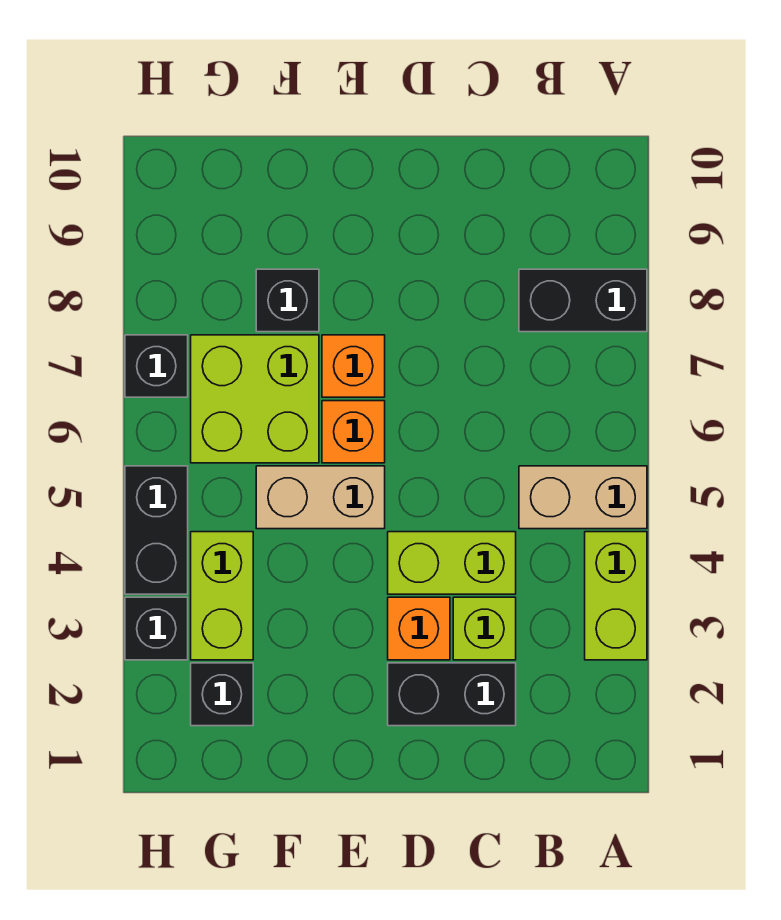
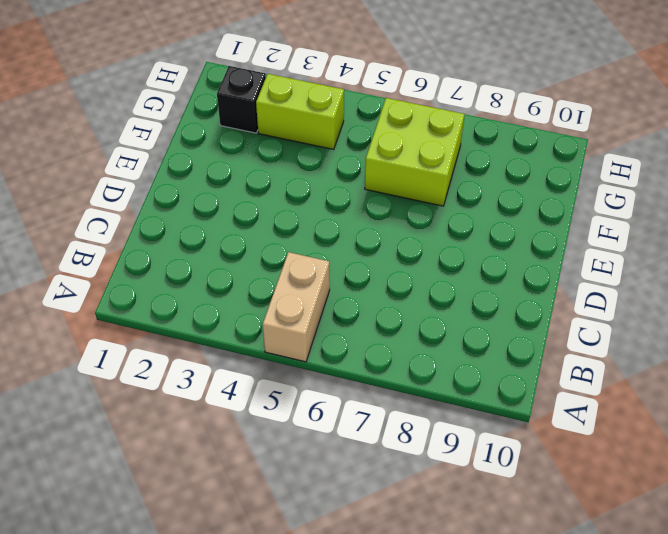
none -> lime brick A3:A4 level 1
none -> black brick A8:B8 level 1
none -> black brick C2:D2 level 1

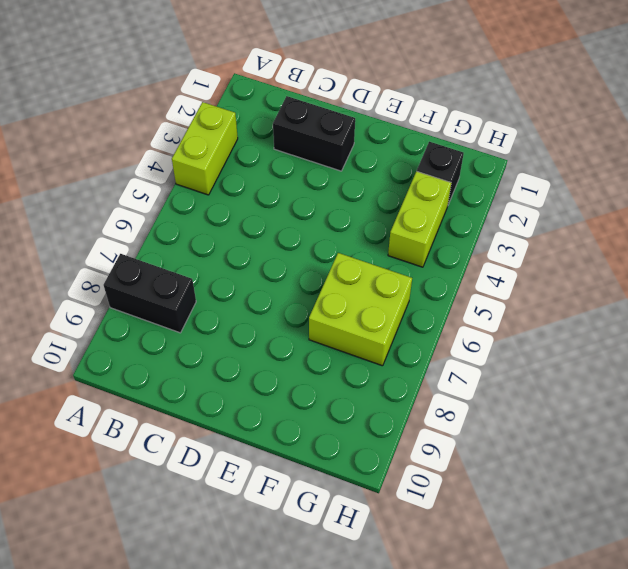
none -> tan brick A5:B5 level 1
none -> lime brick C3 level 1
none -> lime brick C4:D4 level 1

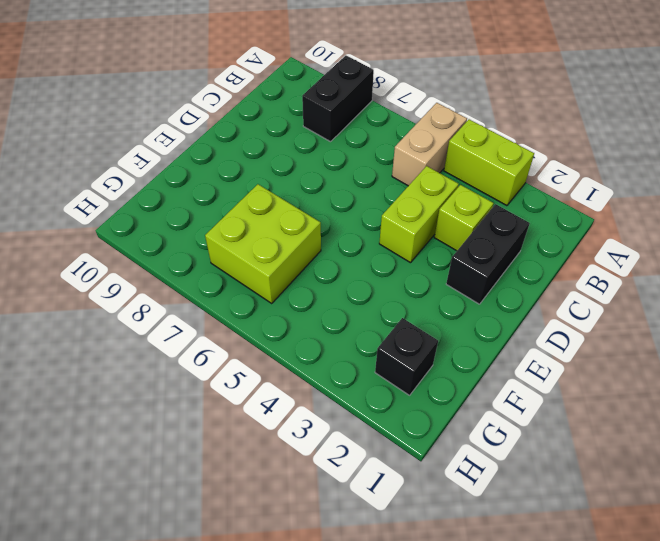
none -> orange brick D3 level 1
none -> tan brick E5:F5 level 1
none -> orange brick E6 level 1

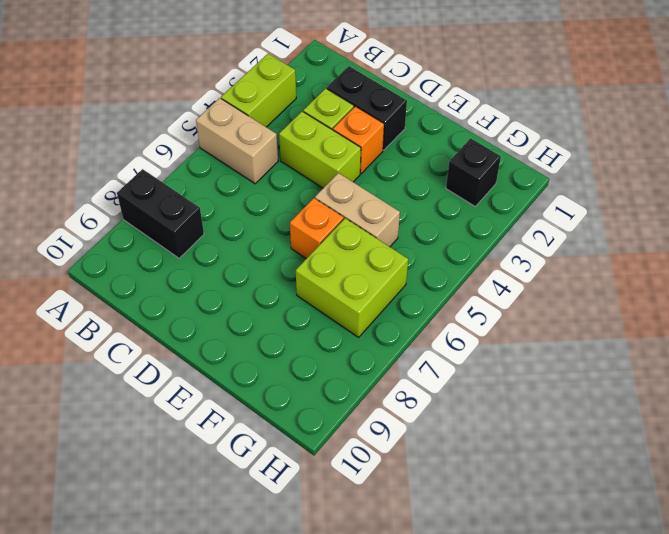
none -> orange brick E7 level 1
none -> black brick F8 level 1
none -> lime brick G3:G4 level 1

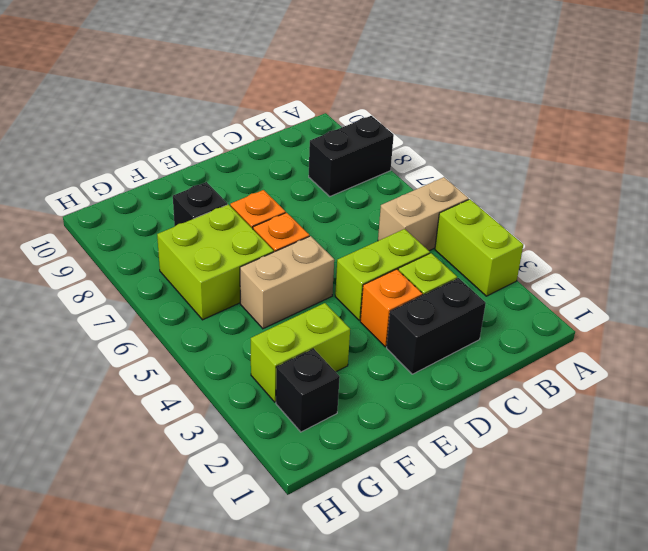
lime brick F3:G3 level 1 -> lime brick G3:G4 level 1
none -> black brick H3 level 1
none -> black brick H4:H5 level 1
none -> black brick H7 level 1

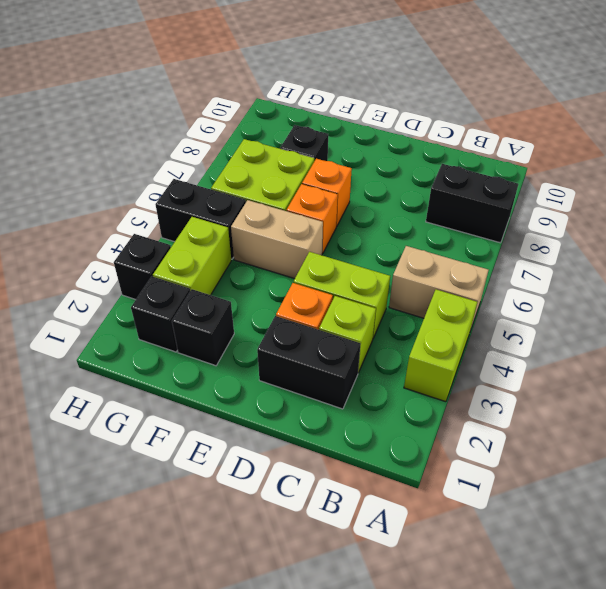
black brick F2 level 1 -> black brick H7 level 1
black brick G5:H5 level 1 -> black brick H4:H5 level 1

